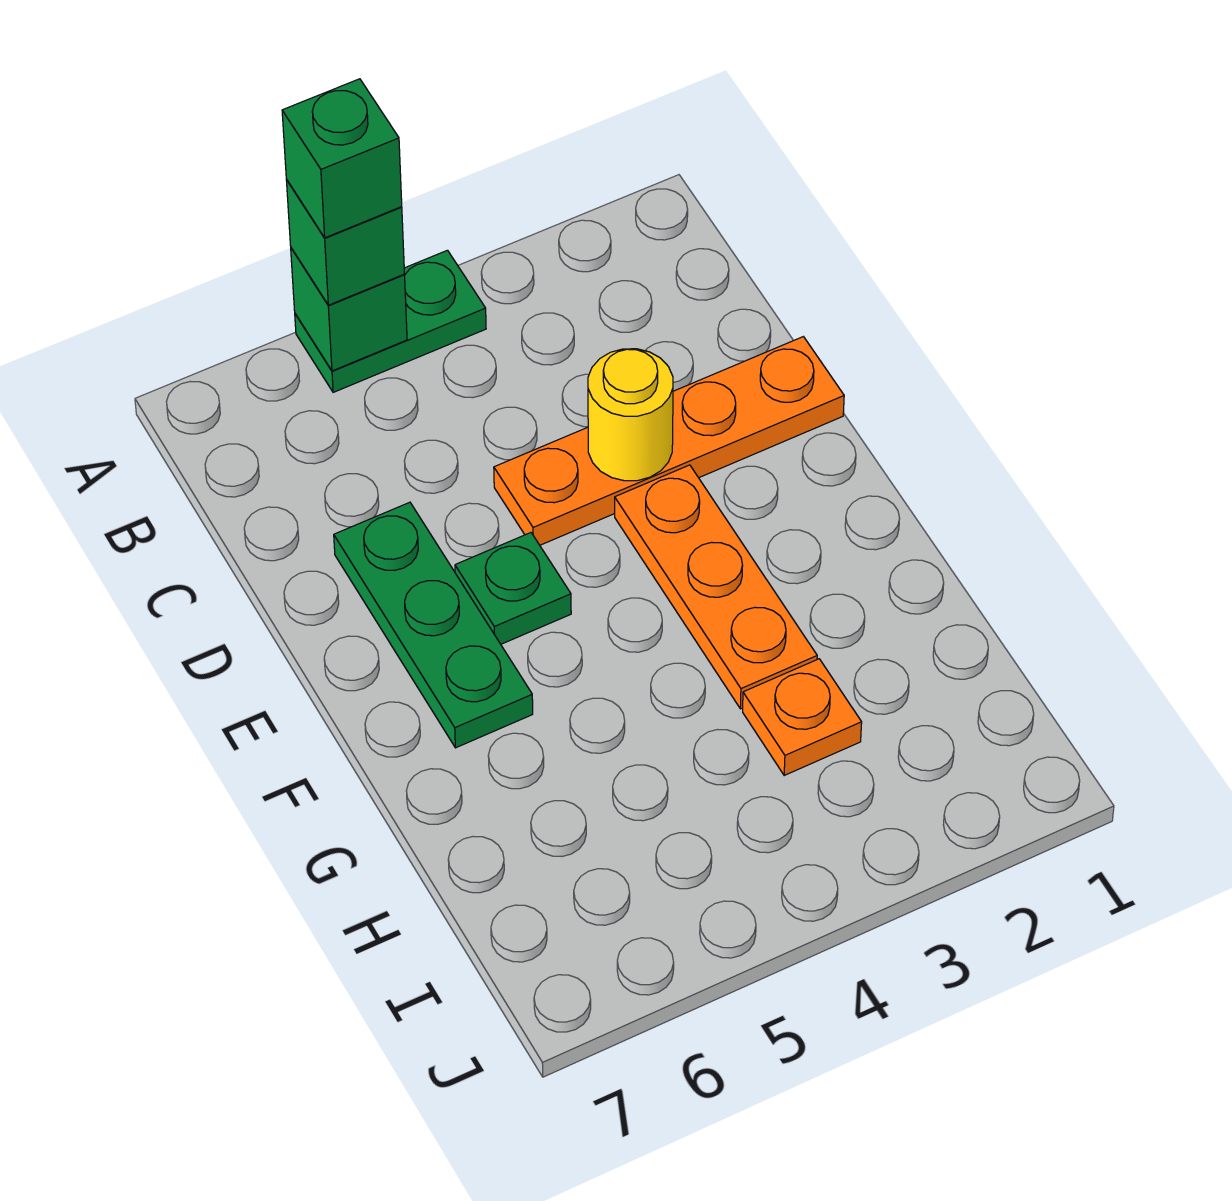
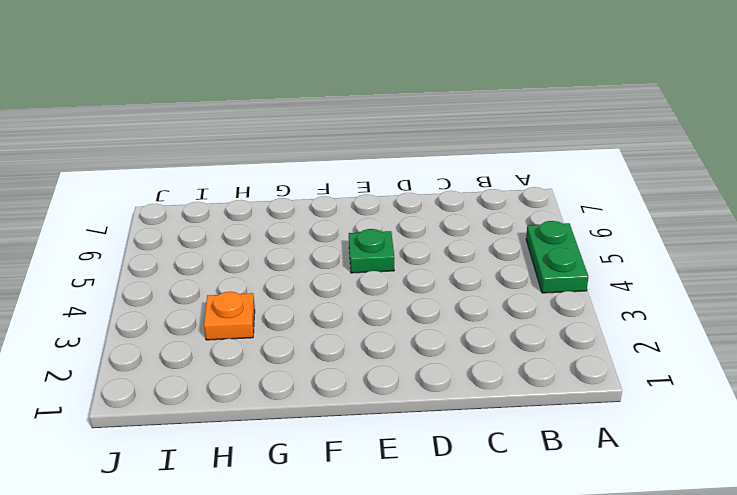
none -> orange plate D1:D4 level 1
none -> green plate D6:F6 level 1

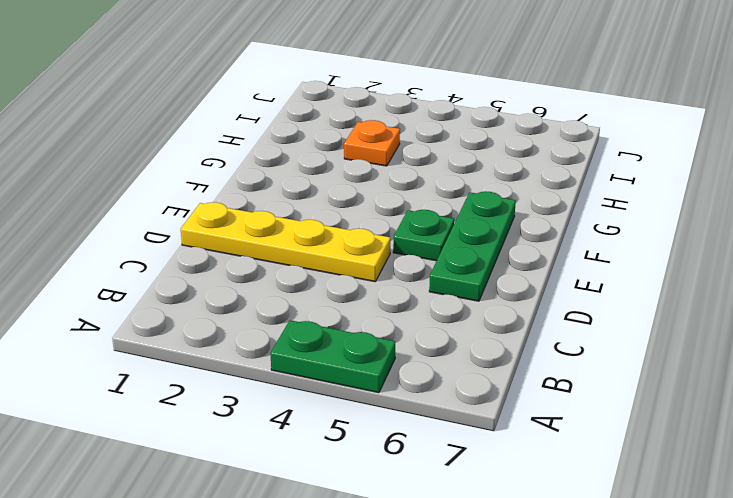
yellow plate D1:D4 level 1 -> orange plate D1:D4 level 1
none -> orange plate E3:G3 level 1
none -> green brick A5 level 2

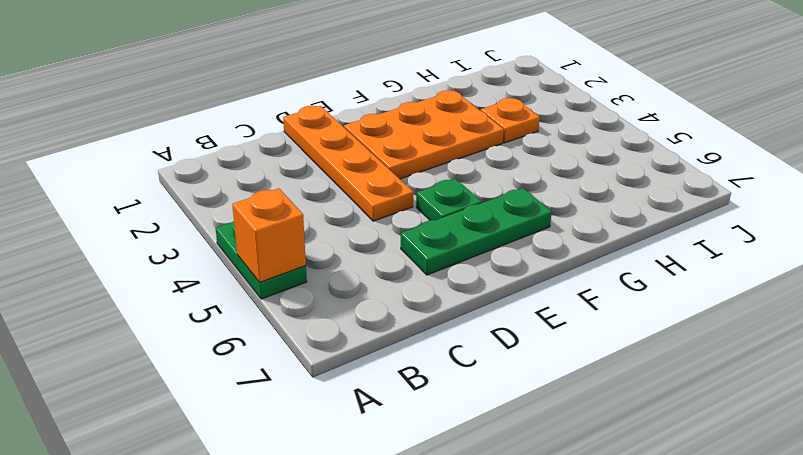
orange brick A5 level 2 -> green brick A5 level 2
orange plate E2:G3 level 1 -> orange plate E3:G3 level 1
none -> yellow round brick D3 level 2
none -> green brick A5 level 3

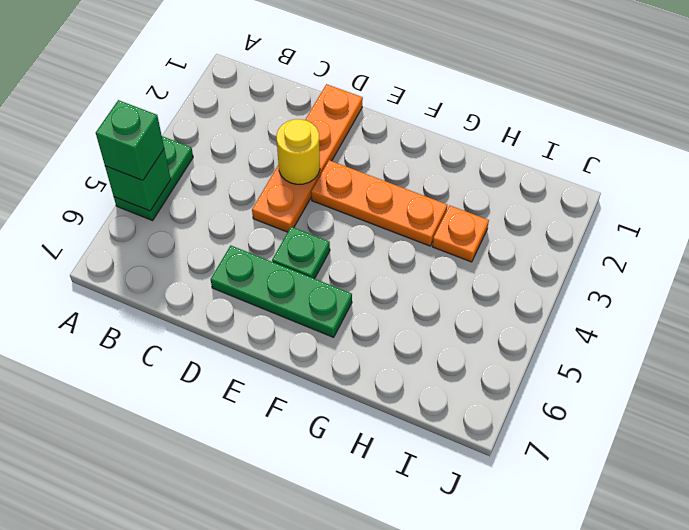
none -> green brick A5 level 4

